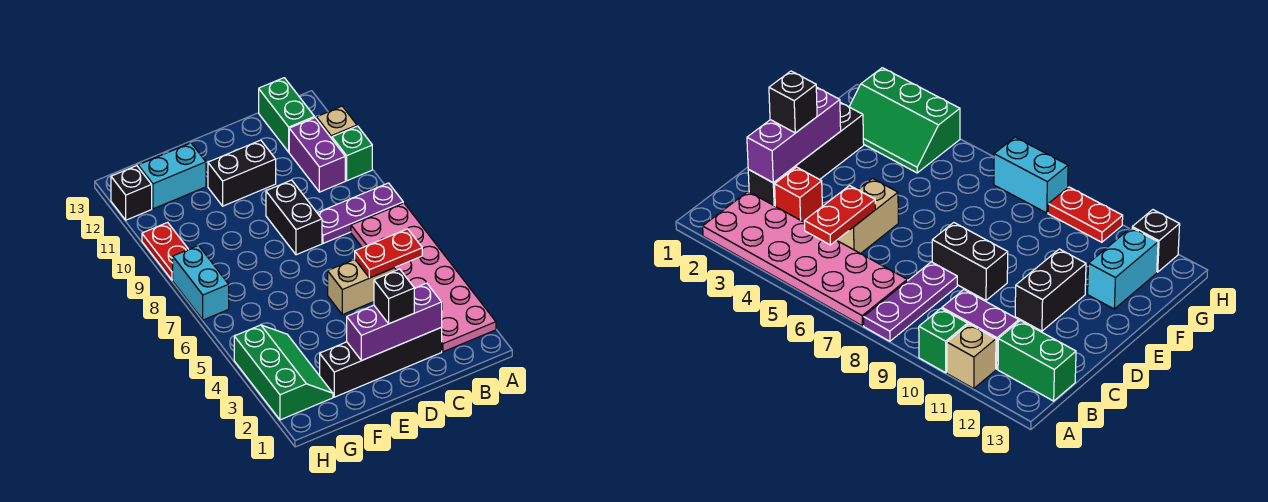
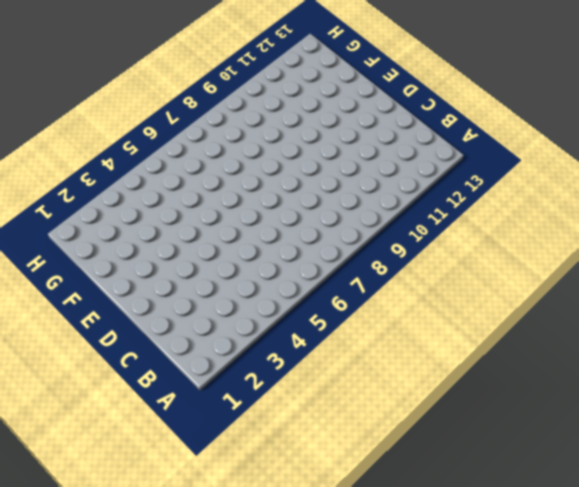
none -> pink plate A2:B7 level 1
none -> purple plate A8:C8 level 1
none -> green brick A10 level 1

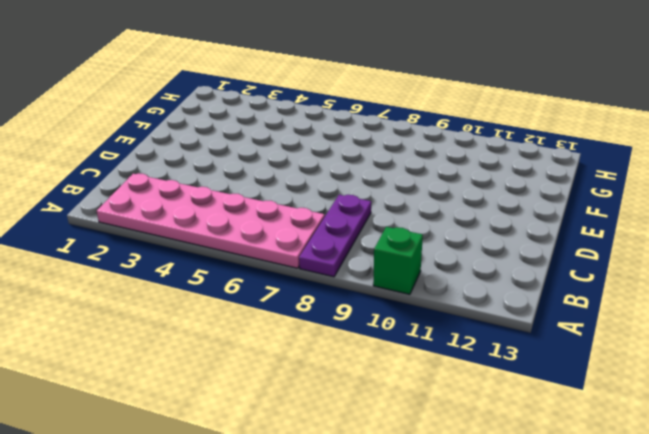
none -> tan brick A11 level 1
none -> purple brick B10:B11 level 1
none -> green brick B12:B13 level 1

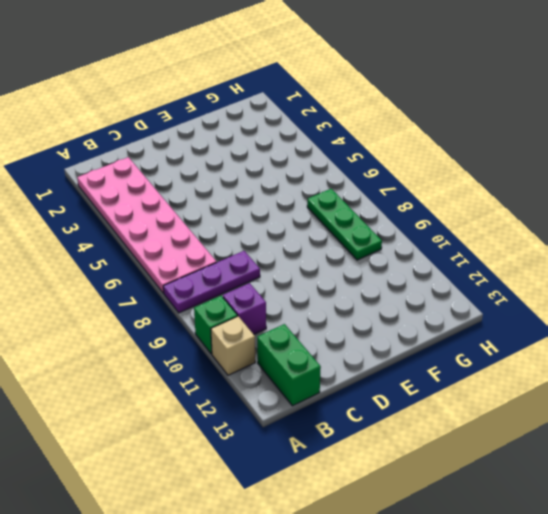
purple brick B10 level 1 -> purple brick B10:B11 level 1
green plate G7:G9 level 1 -> none
none -> black brick C2:F2 level 1
none -> red brick C3 level 1
none -> tan brick C5:D5 level 1

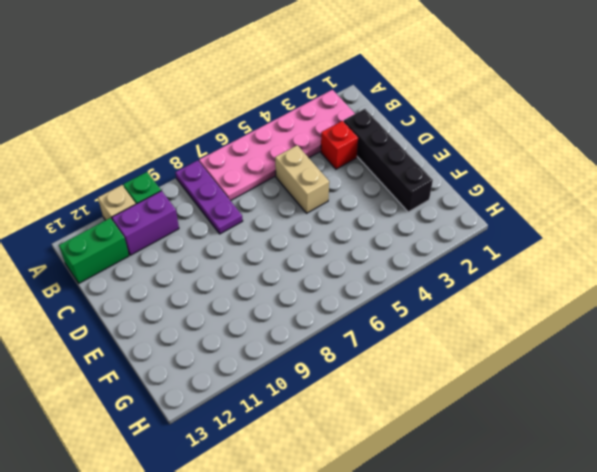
none -> black brick D8:D9 level 1
none -> black brick D11:E11 level 1
none -> cyan brick F12:G12 level 1

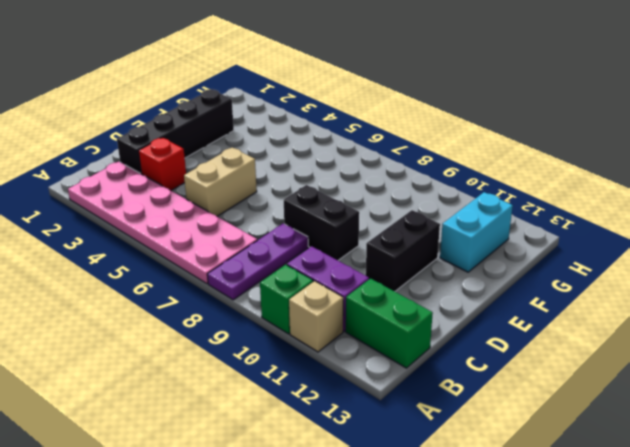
none -> green slope G2:H4 level 1 top H
none -> cyan brick H7:H8 level 1
none -> red plate H9:H10 level 1

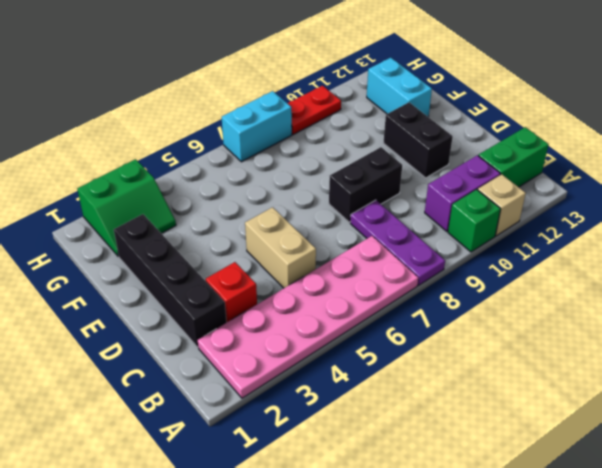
green slope G2:H3 level 1 top H -> green slope G2:H4 level 1 top H
none -> black brick H12 level 1
none -> red plate B5:C5 level 2
none -> purple brick C2:E2 level 2

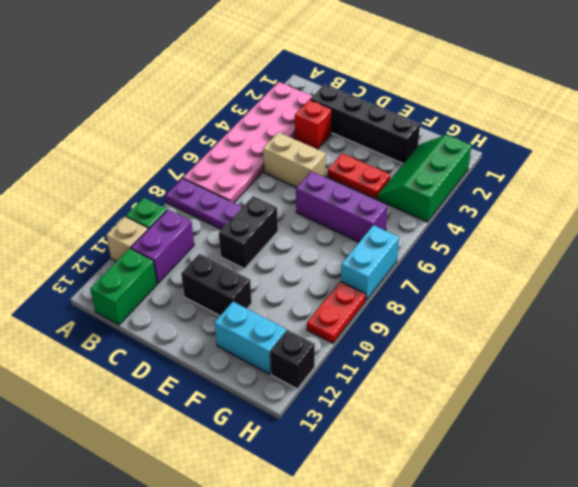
red plate E4:F4 level 1 -> red plate B5:C5 level 2
purple brick E6:G6 level 1 -> purple brick C2:E2 level 2
none -> black brick D2 level 3

